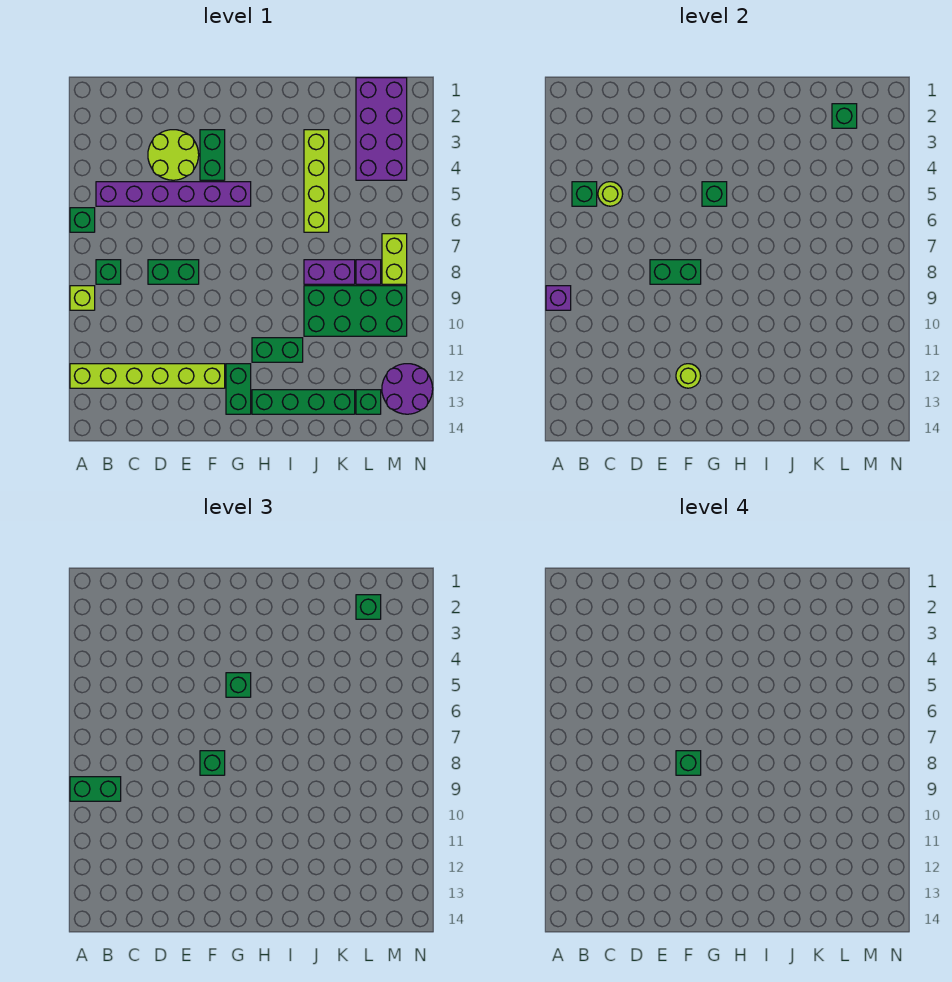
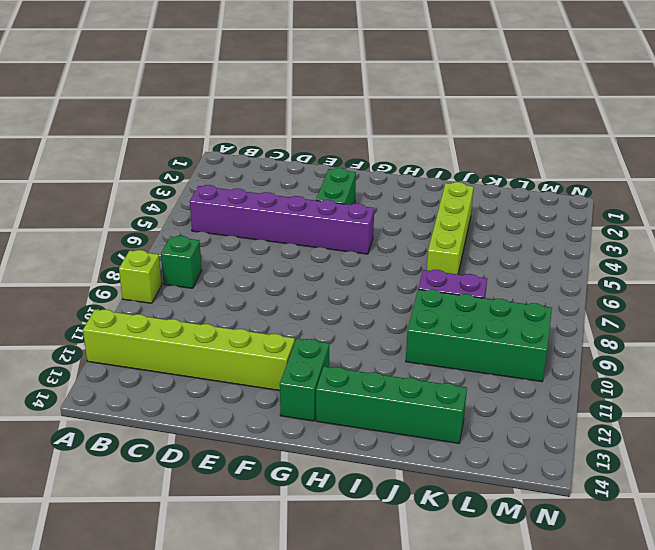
none -> green brick A6 level 1
none -> lime round brick D3:E4 level 1
none -> green brick D8:E8 level 1
none -> green brick H11:I11 level 1

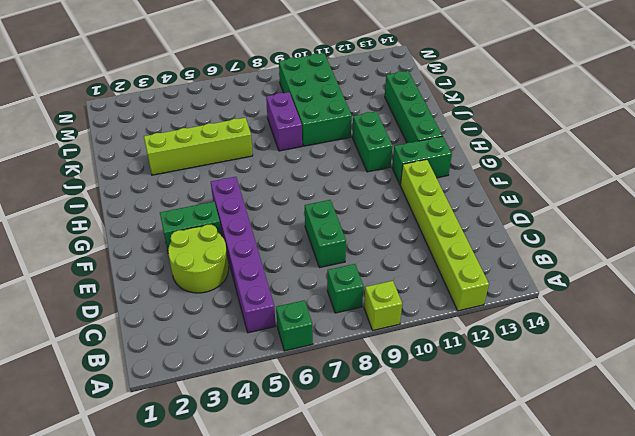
none -> purple brick L1:M4 level 1
none -> purple brick L8 level 1
none -> green brick L13 level 1
none -> lime brick M7:M8 level 1

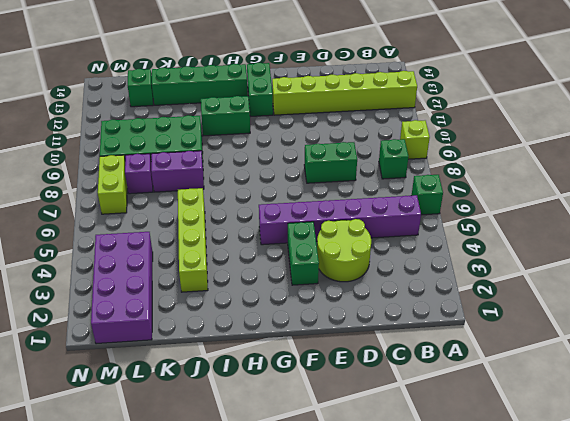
none -> purple round brick M12:N13 level 1
none -> purple brick A9 level 2
none -> green brick B5 level 2
none -> lime round brick C5 level 2

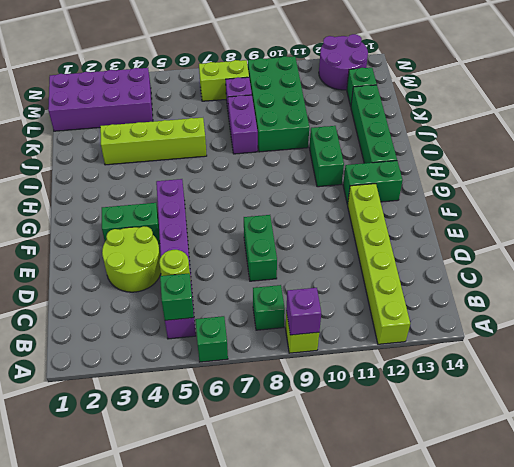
none -> green brick E8:F8 level 2
none -> lime round brick F12 level 2
none -> green brick G5 level 2
none -> green brick L2 level 2

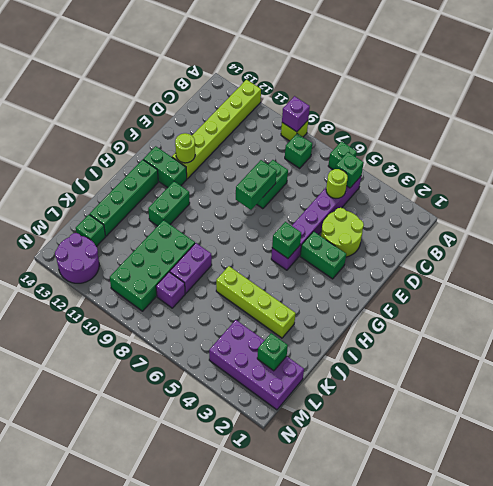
none -> lime brick M7:M8 level 1
none -> green brick A9:B9 level 3
none -> green brick F8 level 3
none -> green brick G5 level 3

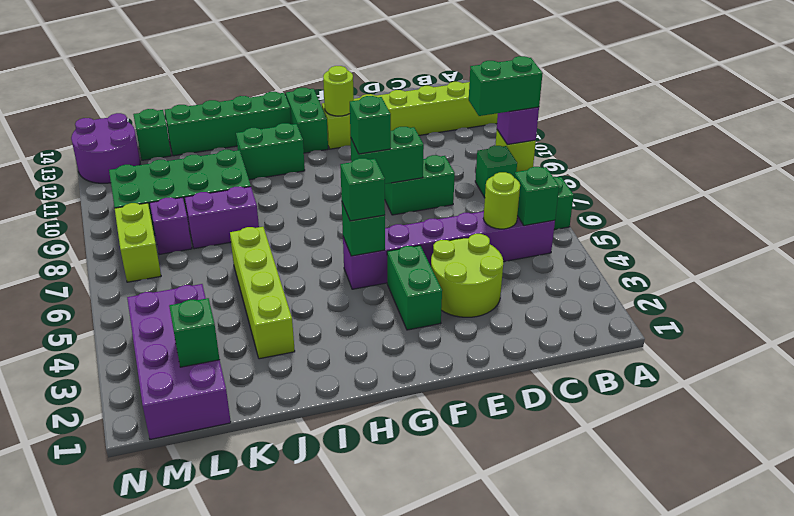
none -> green brick L2 level 3
none -> green brick F8 level 4

